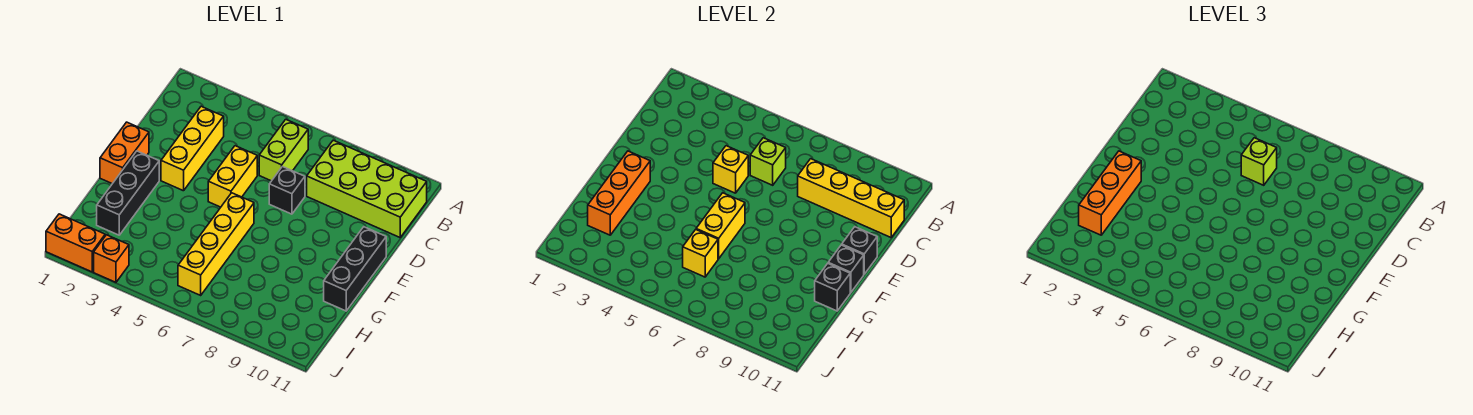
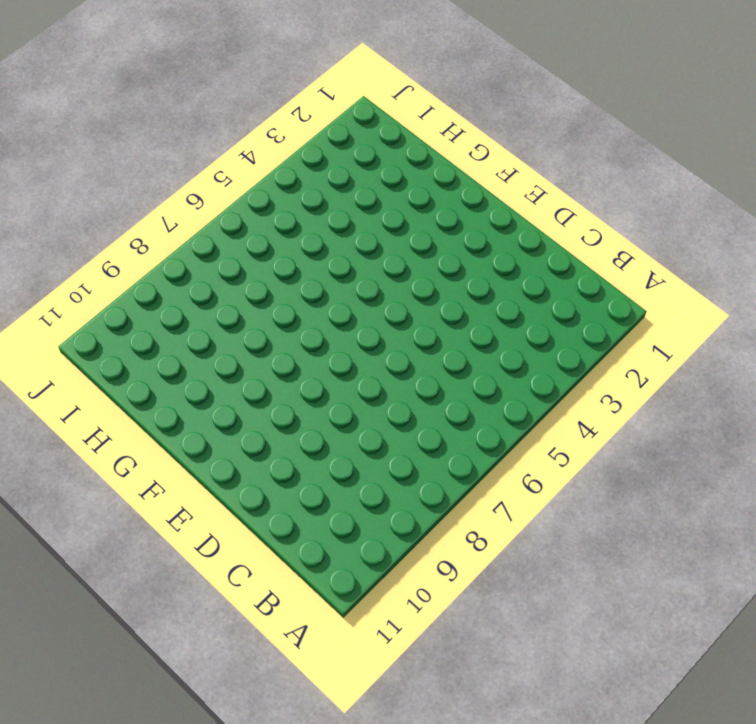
none -> lime brick B6:C6 level 1
none -> lime brick B8:C11 level 1
none -> yellow brick C3:E3 level 1

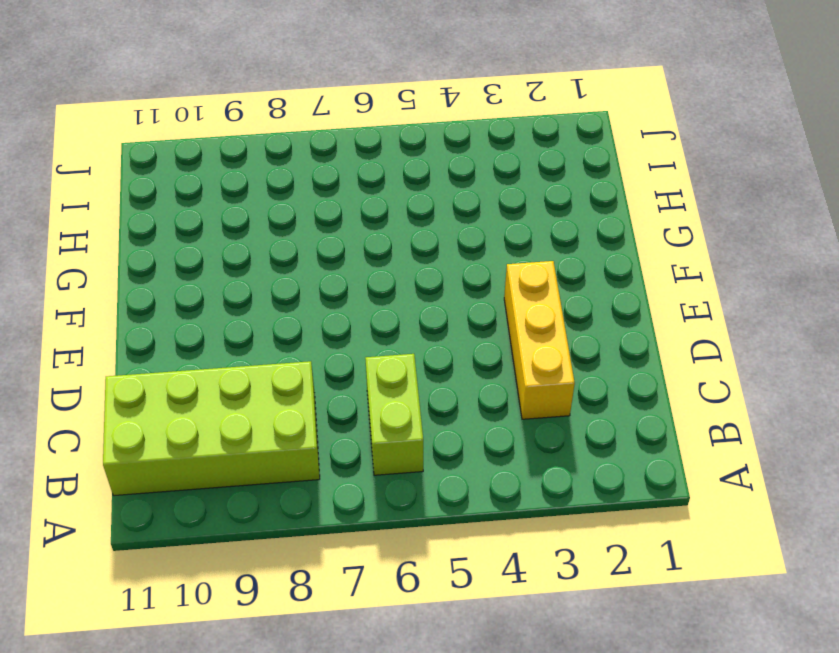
none -> yellow brick D5:E5 level 1
none -> black brick D7 level 1
none -> orange brick E1:F1 level 1

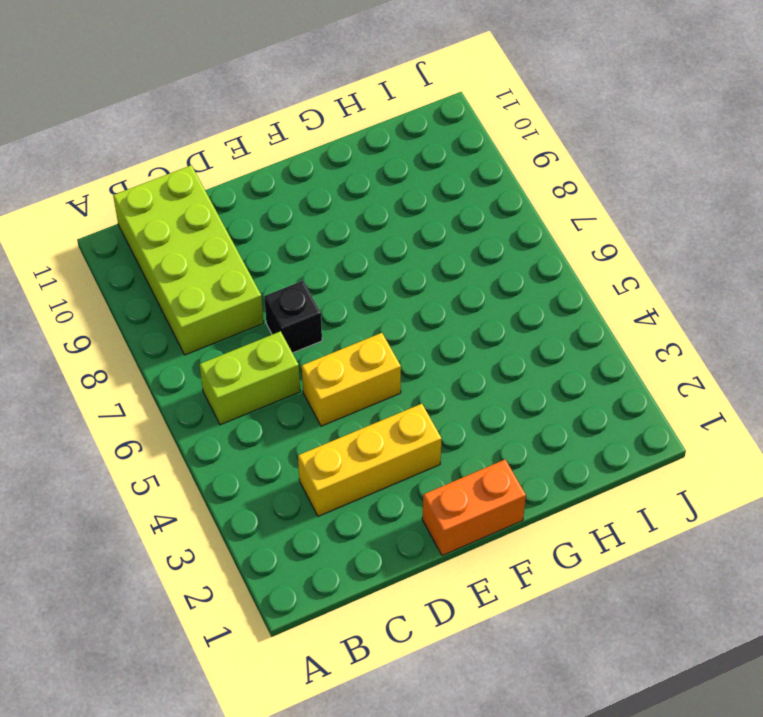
none -> black brick E11:G11 level 1
none -> black brick F2:H2 level 1
none -> yellow brick F6:I6 level 1

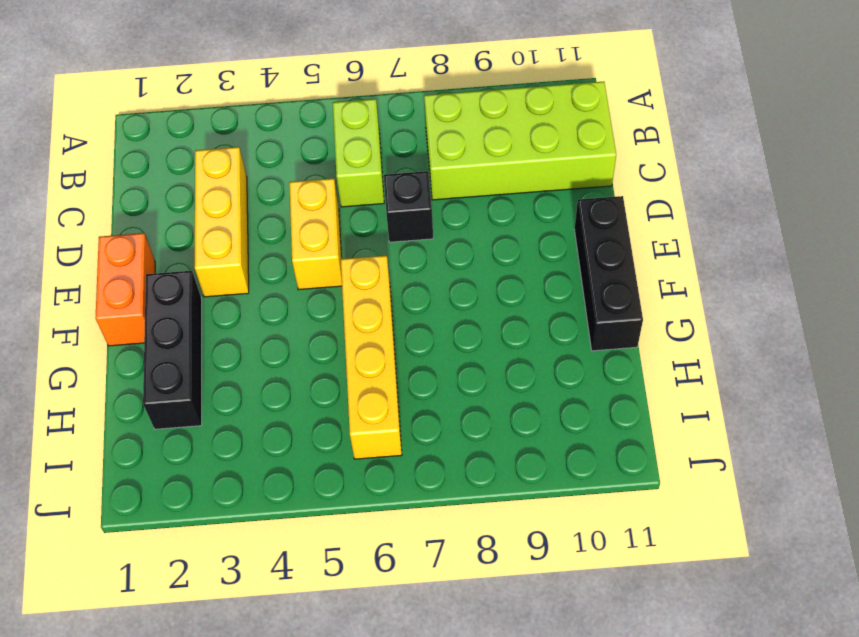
none -> orange brick J1:J2 level 1
none -> orange brick J3 level 1
none -> lime brick C6 level 2

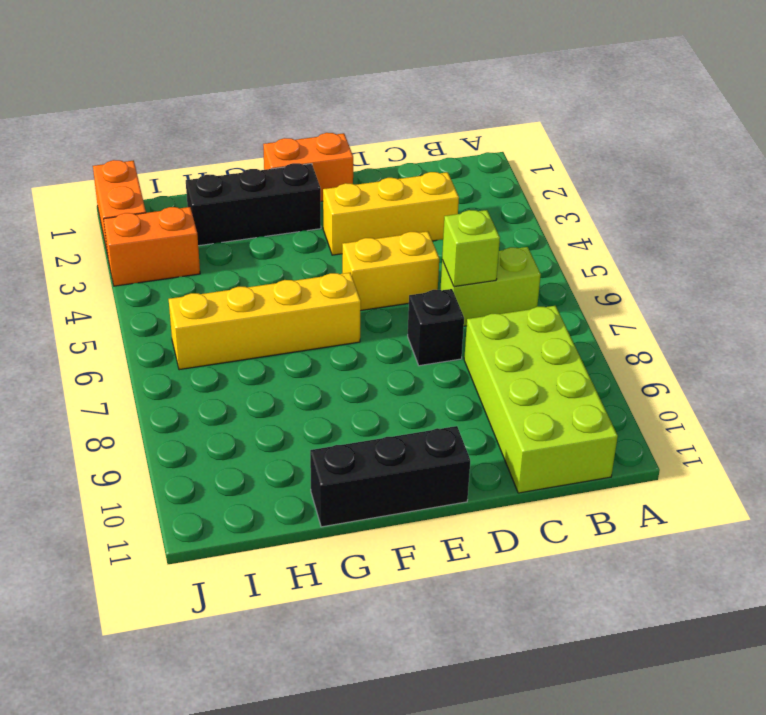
orange brick I3:J3 level 1 -> orange brick J3 level 1
none -> yellow brick C8:C11 level 2
none -> yellow brick D5 level 2
none -> black brick E11 level 2

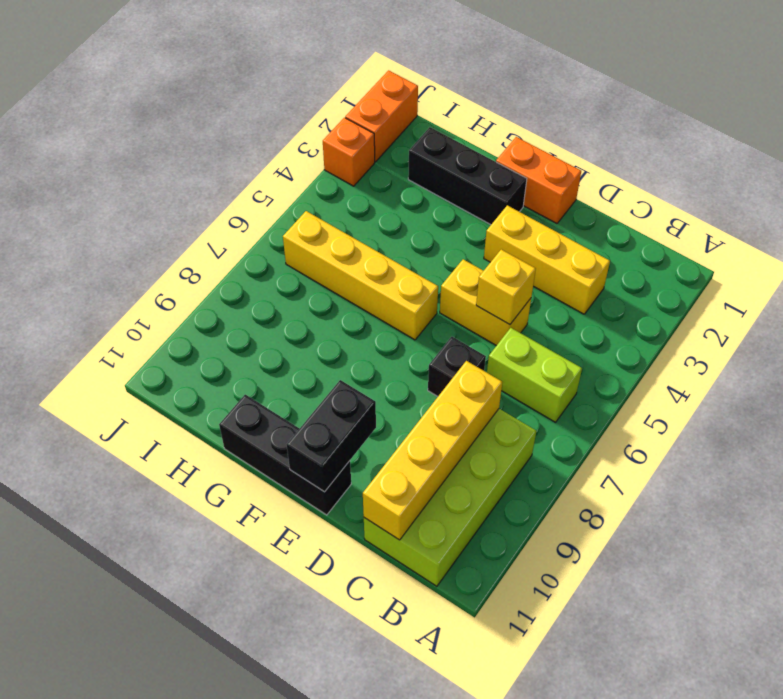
black brick E10:E11 level 2 -> black brick E11 level 2
none -> lime brick C6 level 2
none -> orange brick F2:H2 level 2
none -> yellow brick F6:G6 level 2

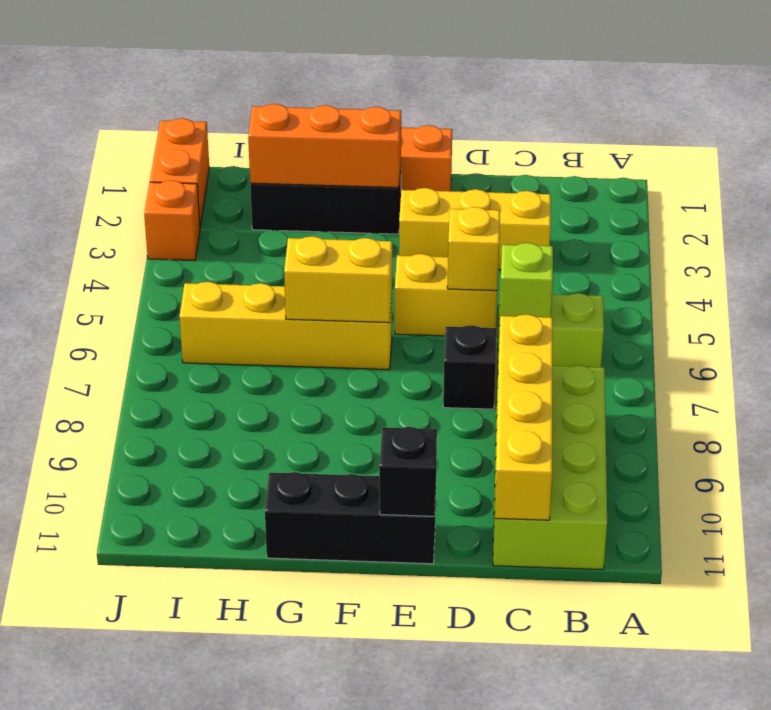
none -> black brick F11 level 2
none -> black brick G11 level 2
none -> yellow brick H6 level 2

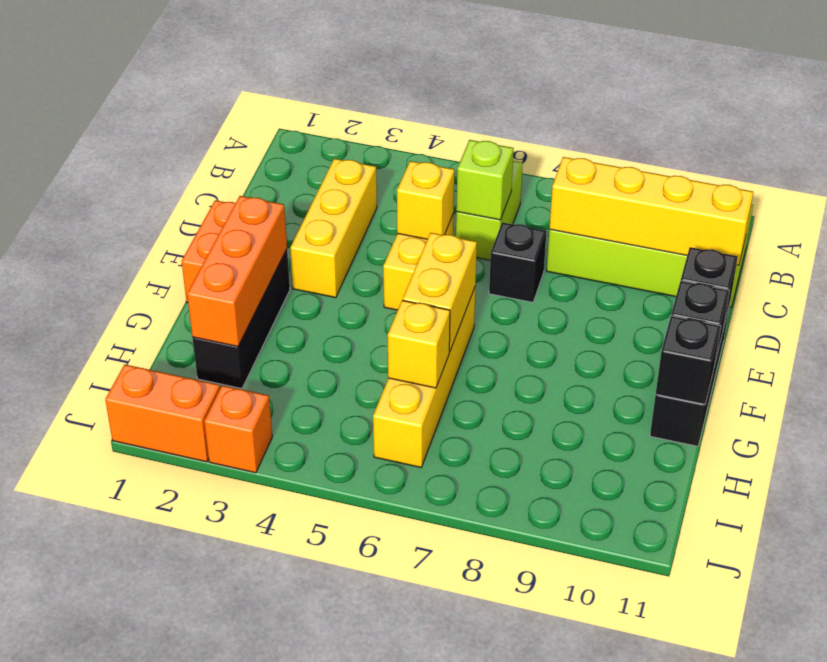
none -> lime brick C6 level 3
none -> orange brick F2:H2 level 3

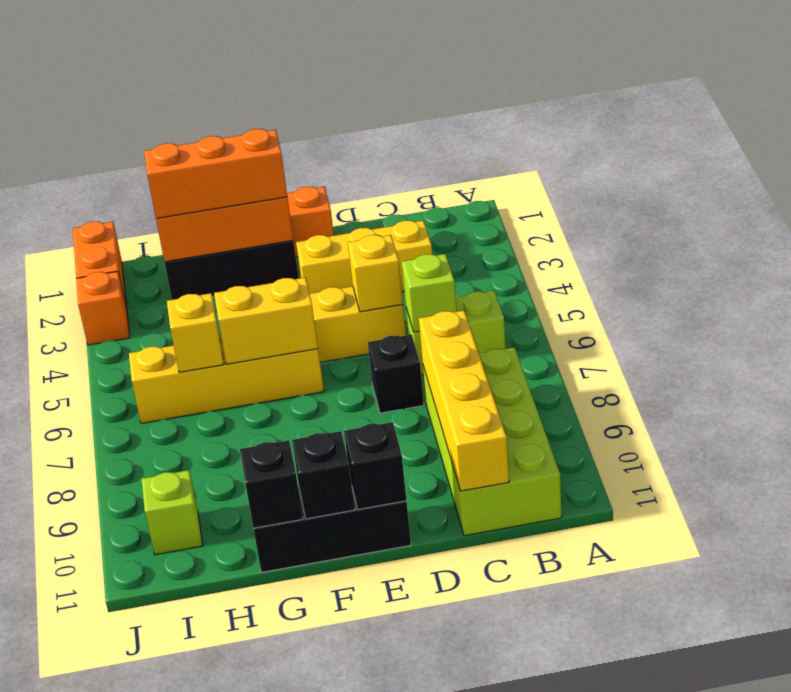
lime brick I10 level 1 -> lime brick C6 level 3

